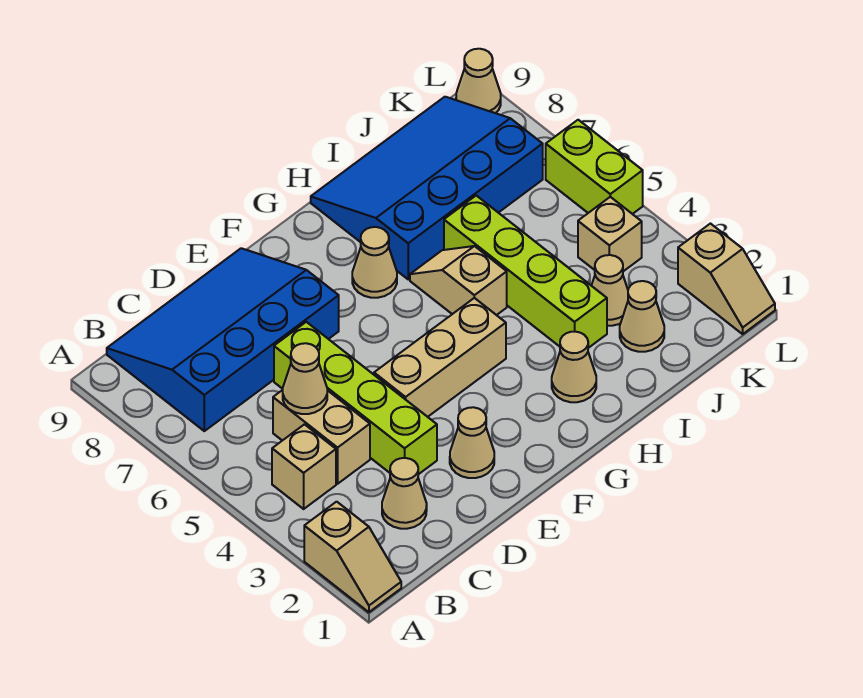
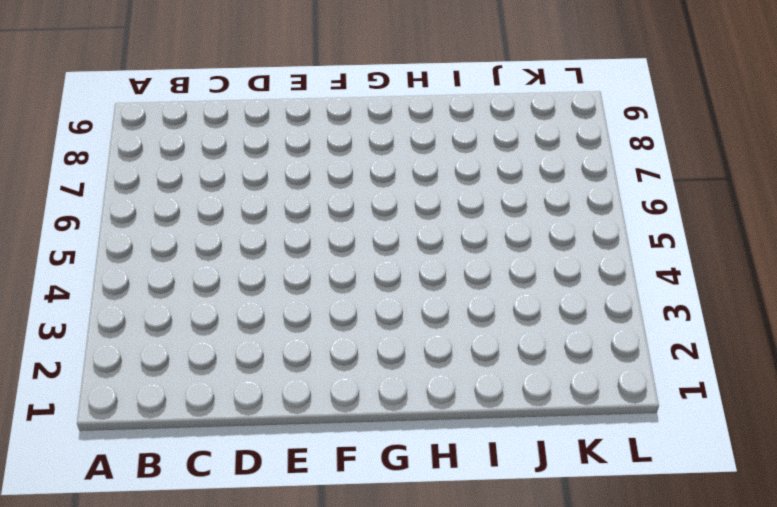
none -> tan slope A1:A2 level 1 top 2
none -> tan brick B4 level 1
none -> blue slope B7:E9 level 1 top 7

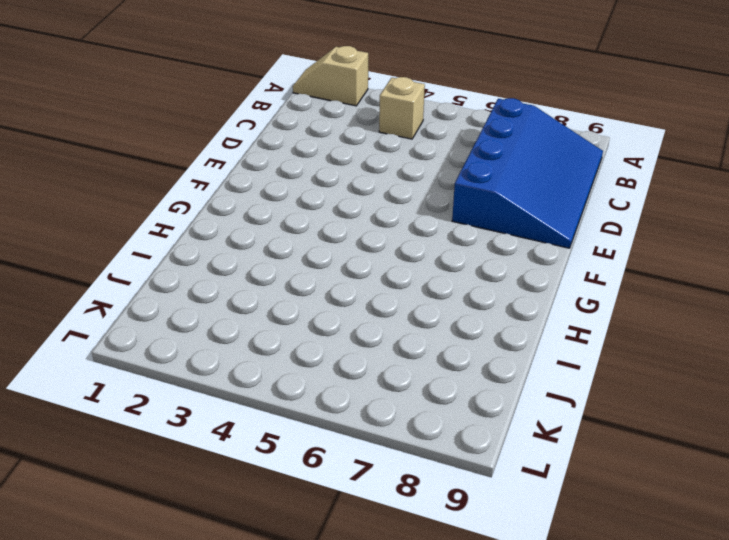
none -> tan cone C2 level 1
none -> tan brick C4:C5 level 1
none -> lime brick D3:D6 level 1

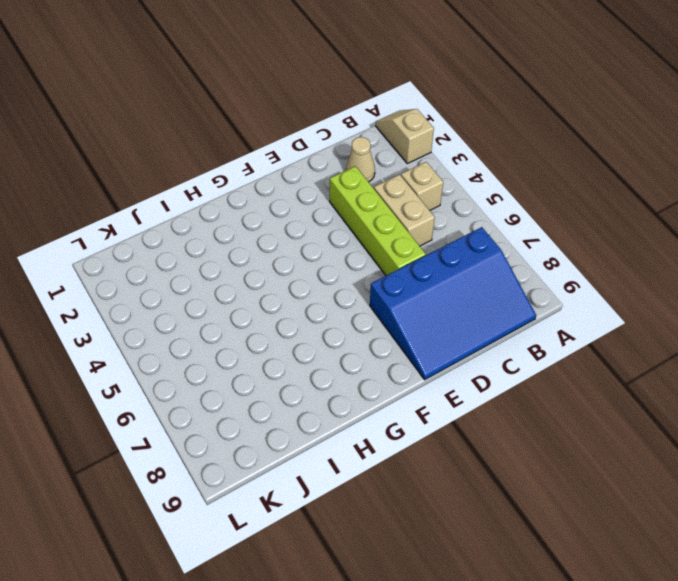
none -> tan cone E2 level 1
none -> tan brick E4:G4 level 1
none -> tan cone G7 level 1

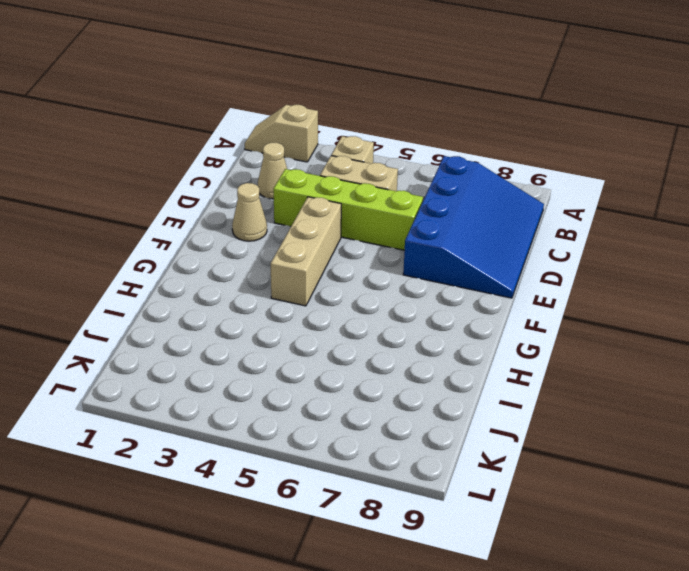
none -> tan cone G7 level 1
none -> tan cone H2 level 1
none -> tan slope H5:H6 level 1 top 5

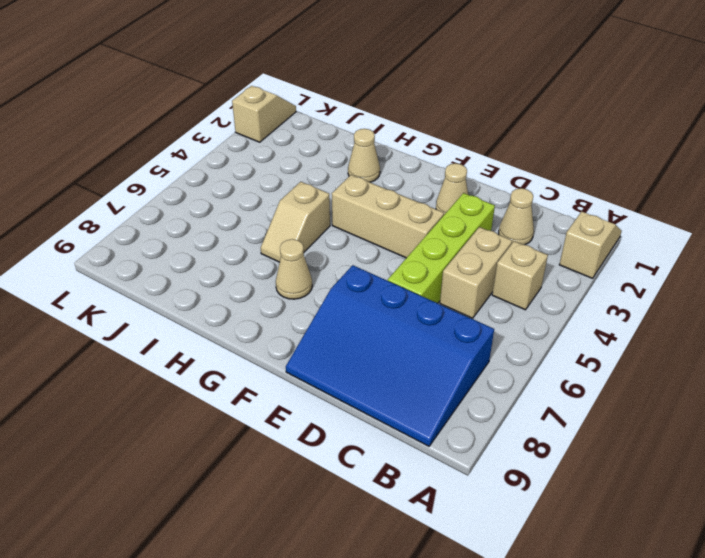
none -> blue slope H7:K9 level 1 top 7
none -> lime brick I3:I6 level 1
none -> tan cone J2 level 1

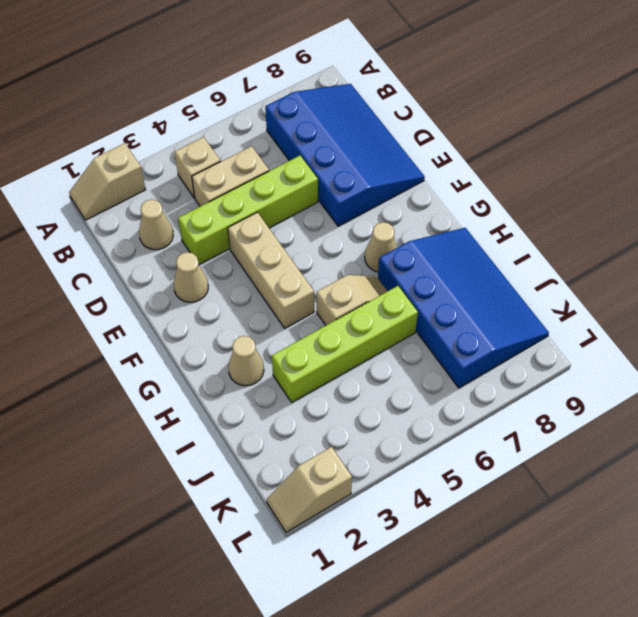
none -> tan cone J2 level 1
none -> tan cone J3 level 1
none -> tan brick K4 level 1

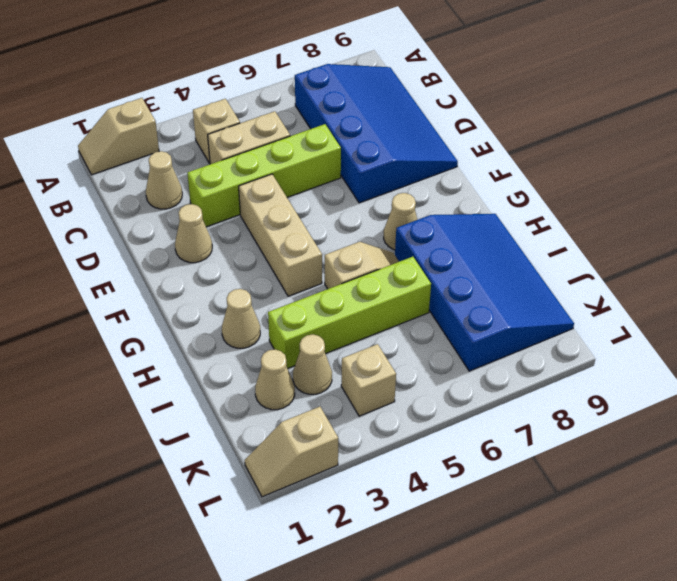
none -> lime brick L5:L6 level 1
none -> tan cone L9 level 1
none -> tan cone C5 level 2

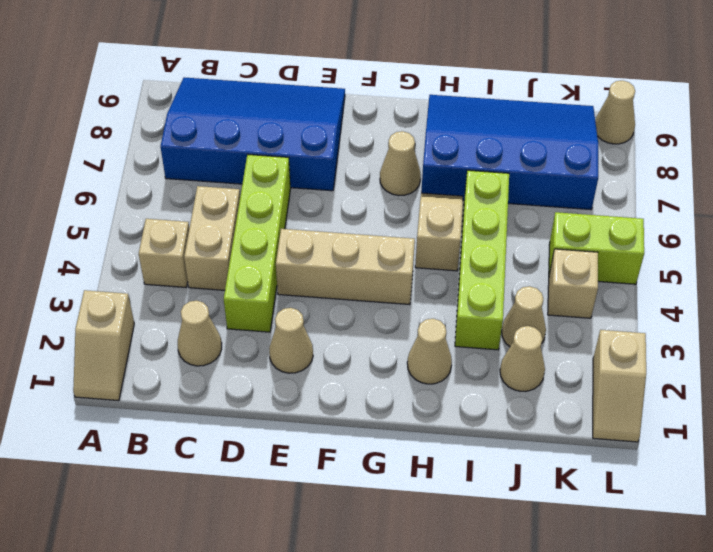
lime brick K5:L5 level 1 -> lime brick L5:L6 level 1
none -> tan cone C5 level 2

